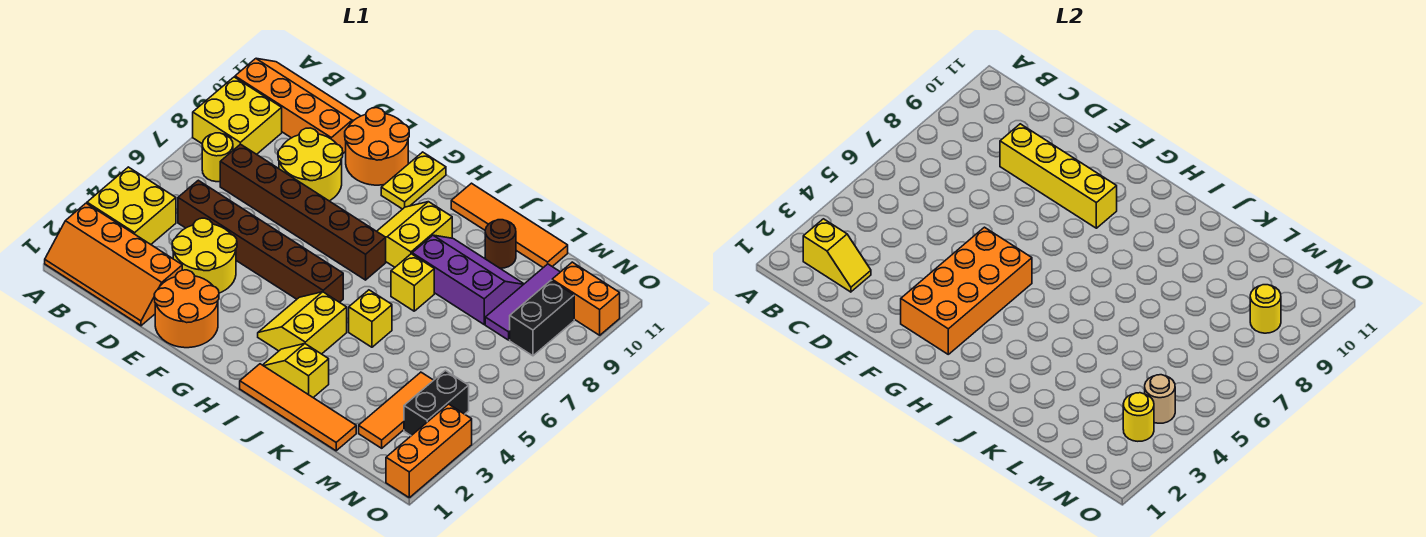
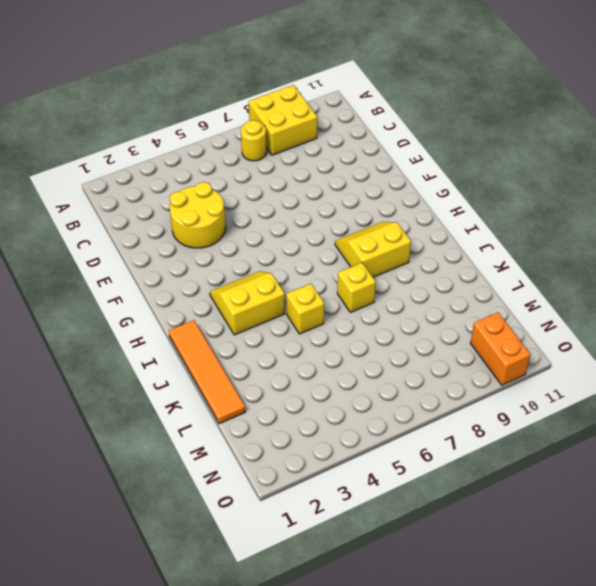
none -> orange slope A1:D2 level 1 top 2
none -> yellow brick A3:B4 level 1
none -> orange slope A10:D11 level 1 top 10
none -> brown brick C5:H5 level 1

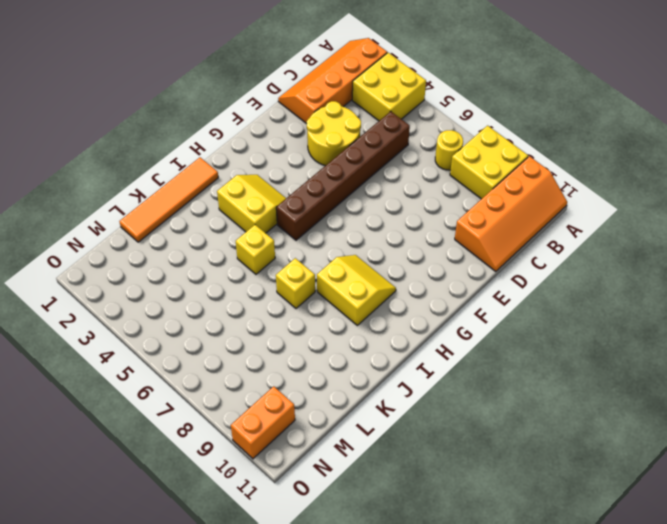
none -> brown brick C7:H7 level 1
none -> yellow round brick D8:E9 level 1
none -> orange round brick E1:F2 level 1
none -> orange round brick E10:F11 level 1

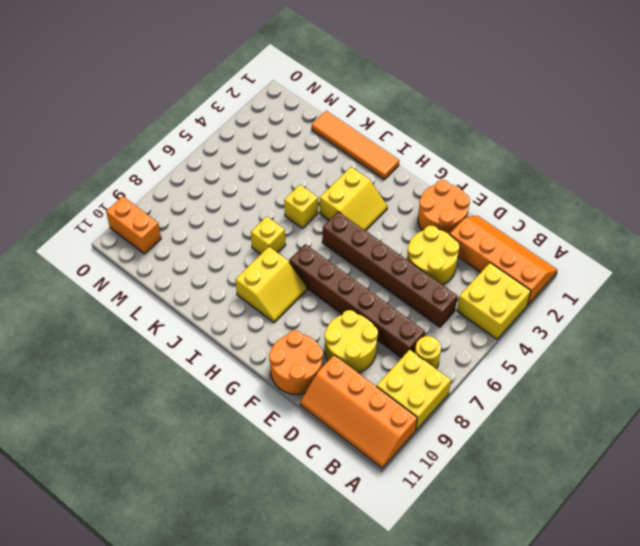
none -> yellow plate G10:G11 level 1
none -> yellow slope I2:J2 level 1 top J
none -> orange tile I11:L11 level 1
none -> purple slope J8:L9 level 1 top 8

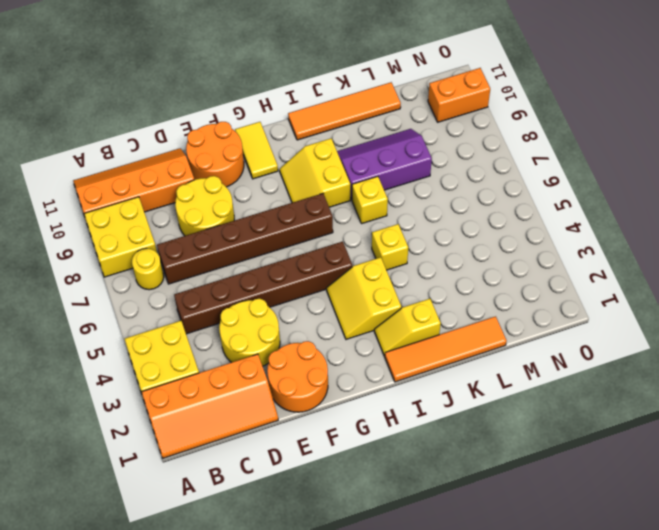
yellow tile G10:G11 level 1 -> yellow plate G10:G11 level 1
none -> brown round brick K10 level 1
none -> orange tile M2:M4 level 1
none -> purple tile M8:M10 level 1
none -> black brick N3:N4 level 1

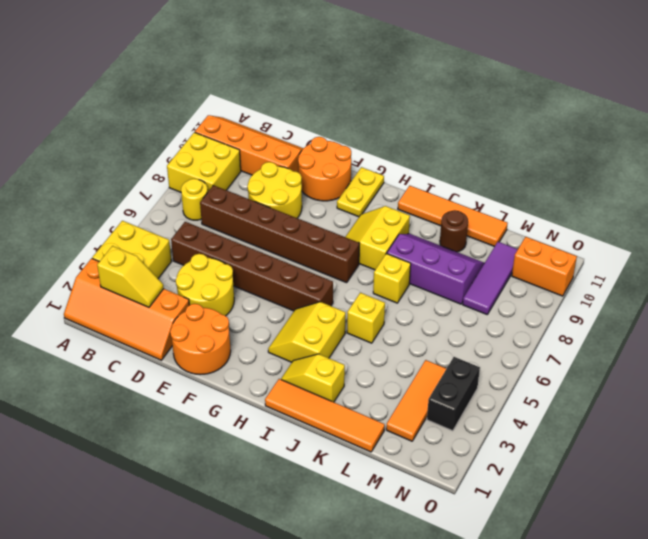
none -> black brick N8:N9 level 1
none -> orange brick O1:O3 level 1
none -> yellow brick D9:G9 level 2
none -> orange brick F2:G5 level 2

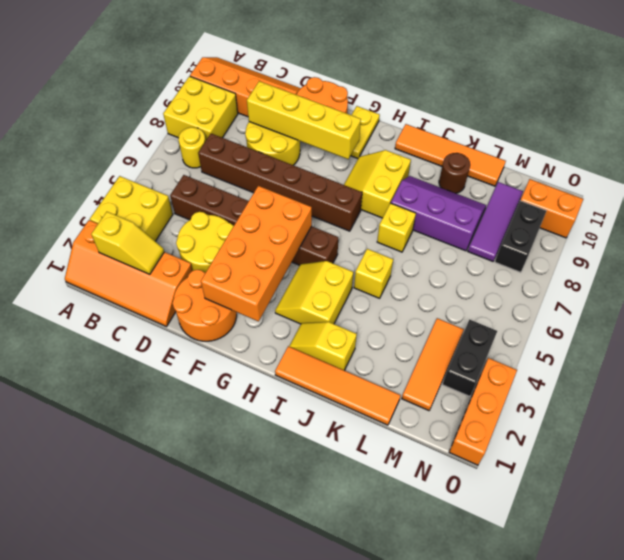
none -> yellow round brick N3 level 2
none -> tan round brick N4 level 2
none -> yellow round brick N9 level 2

